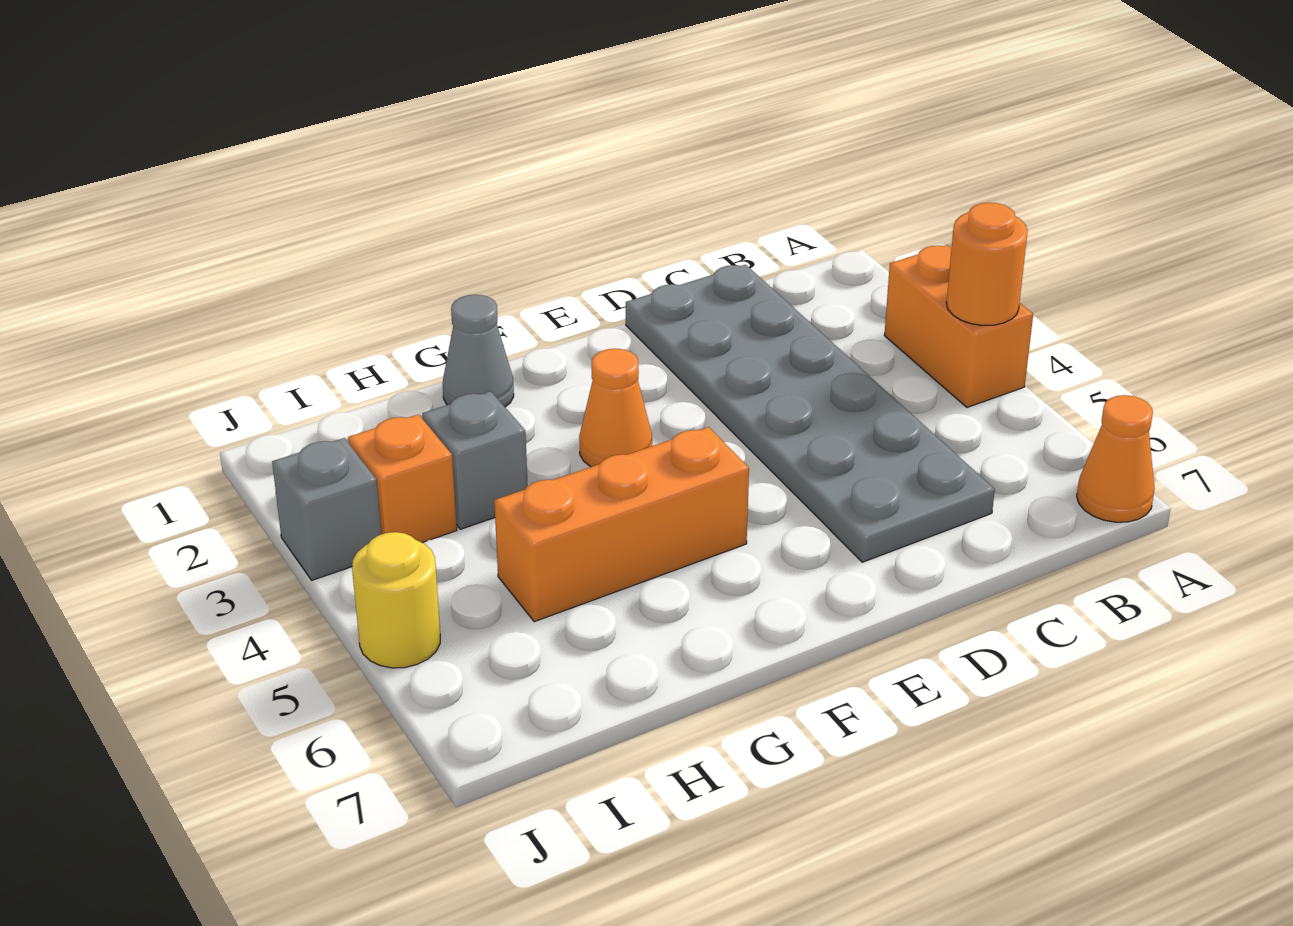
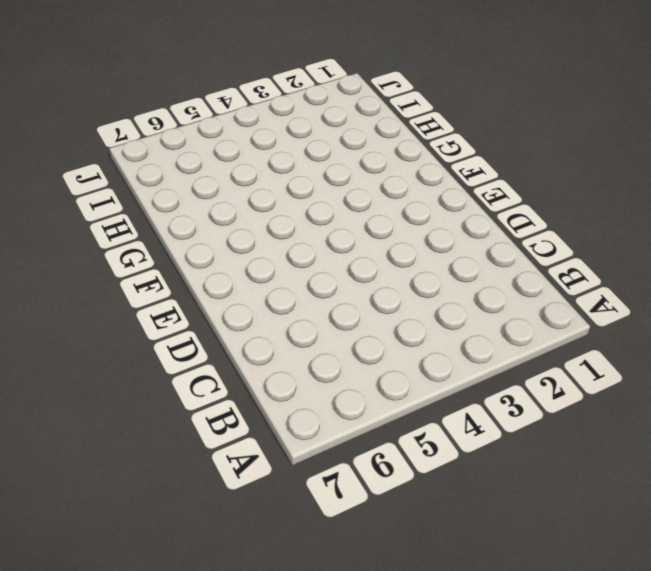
none -> orange brick A3:A4 level 1
none -> orange cone A7 level 1

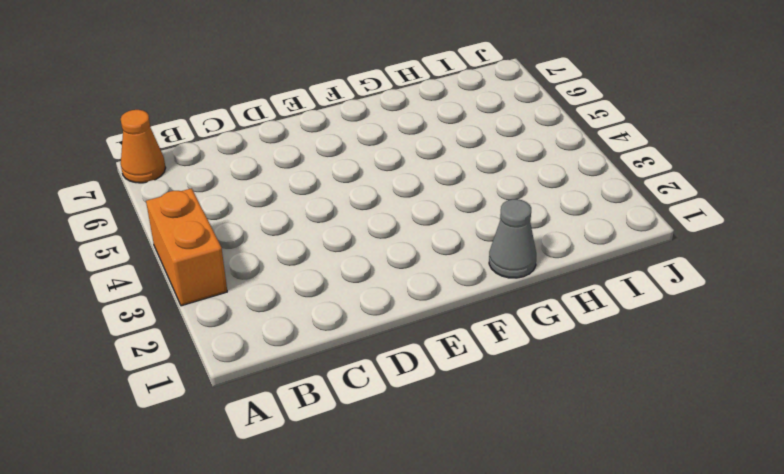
none -> grey plate C1:D6 level 1
none -> orange cone F3 level 1

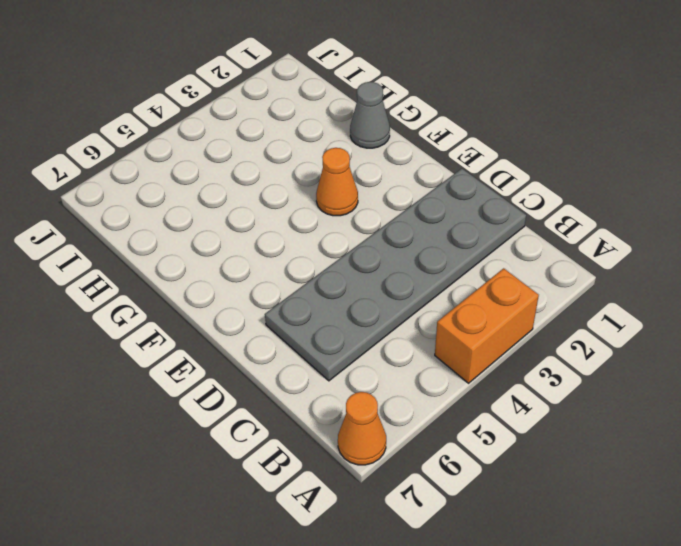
none -> orange brick F5:H5 level 1
none -> grey brick H3 level 1

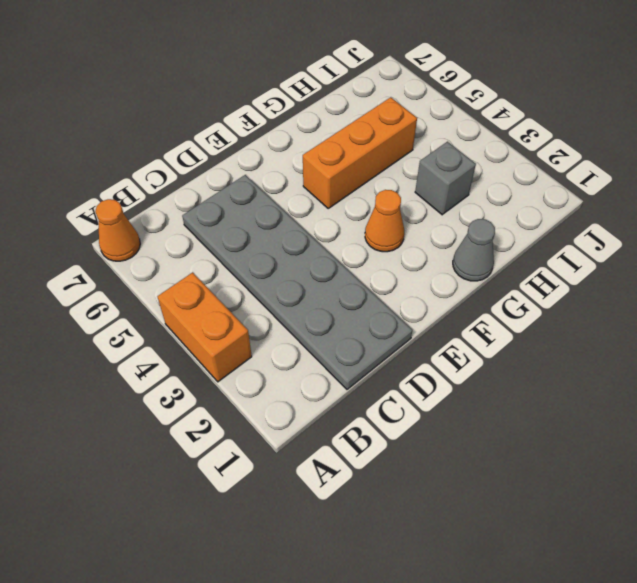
none -> orange brick I3 level 1
none -> grey brick J3 level 1

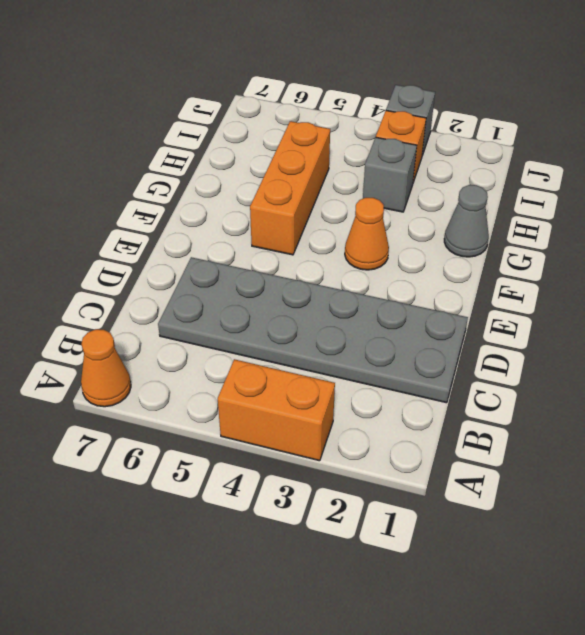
none -> yellow round brick J5 level 1
none -> orange round brick A4 level 2

